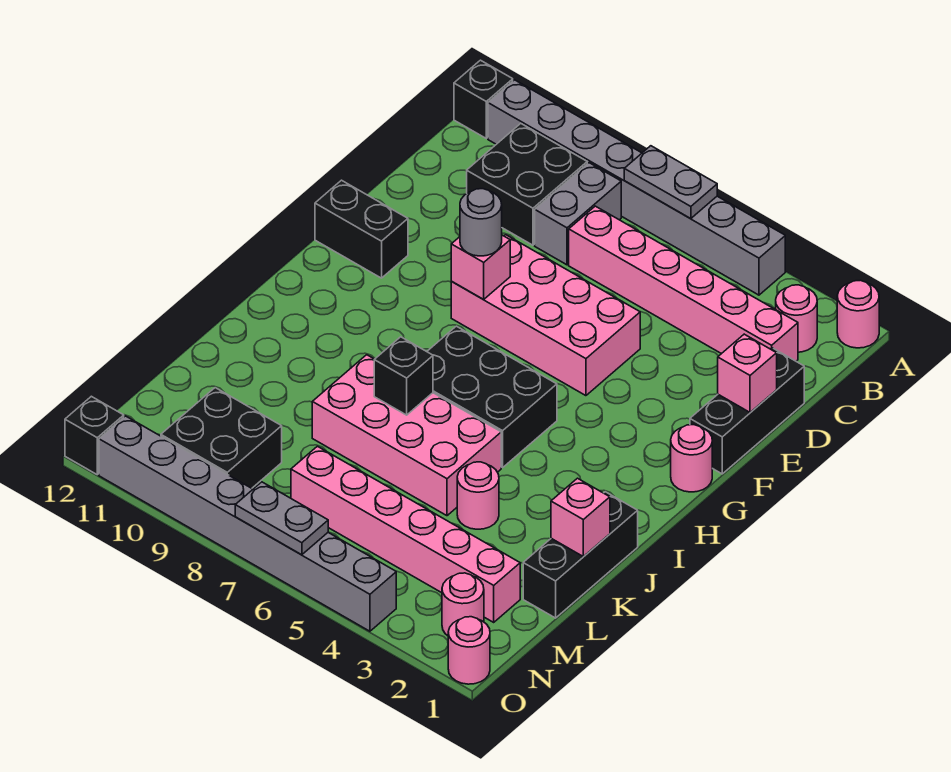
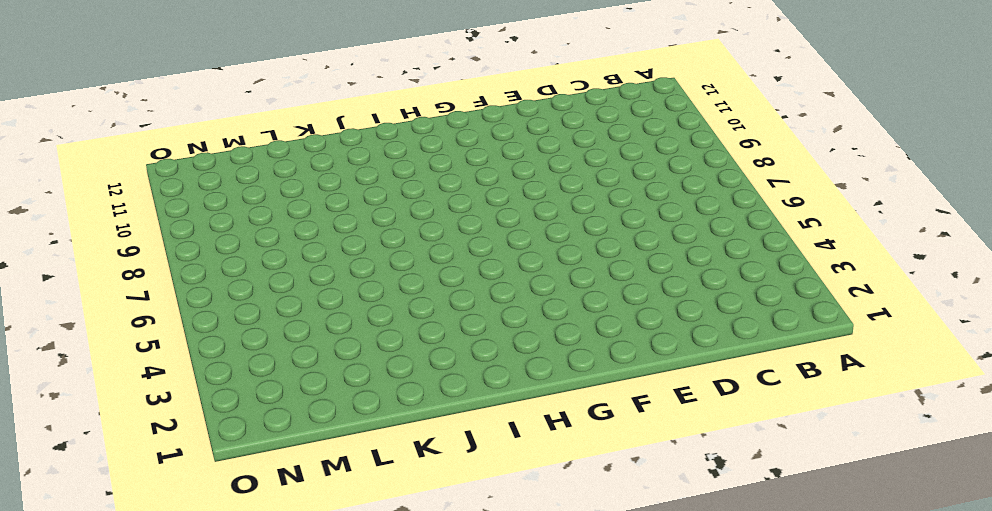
none -> pink round brick A1 level 1
none -> grey brick A4:A11 level 1
none -> black brick A12 level 1

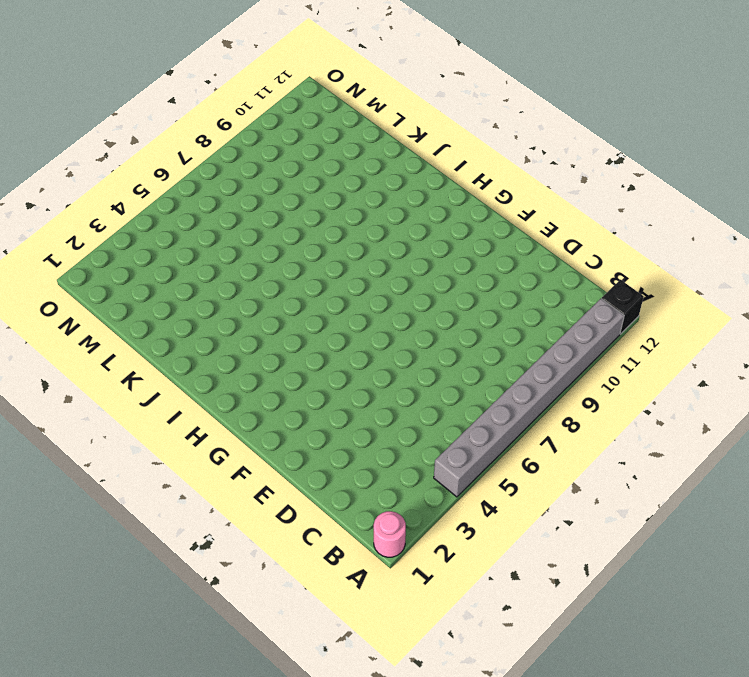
none -> pink round brick B2 level 1
none -> grey brick B8:C8 level 1
none -> black brick B9:C10 level 1

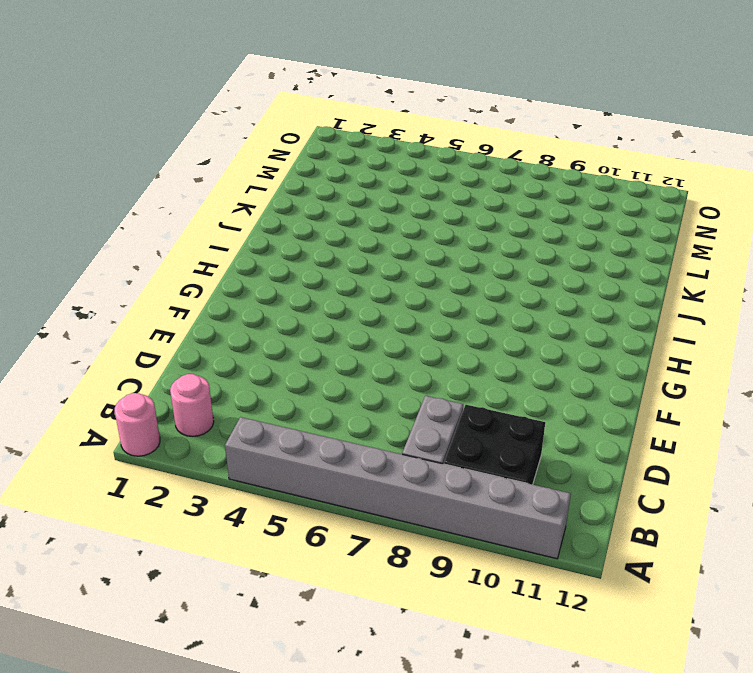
none -> black brick A12 level 1
none -> pink brick C2:C7 level 1
none -> black brick D1:F1 level 1

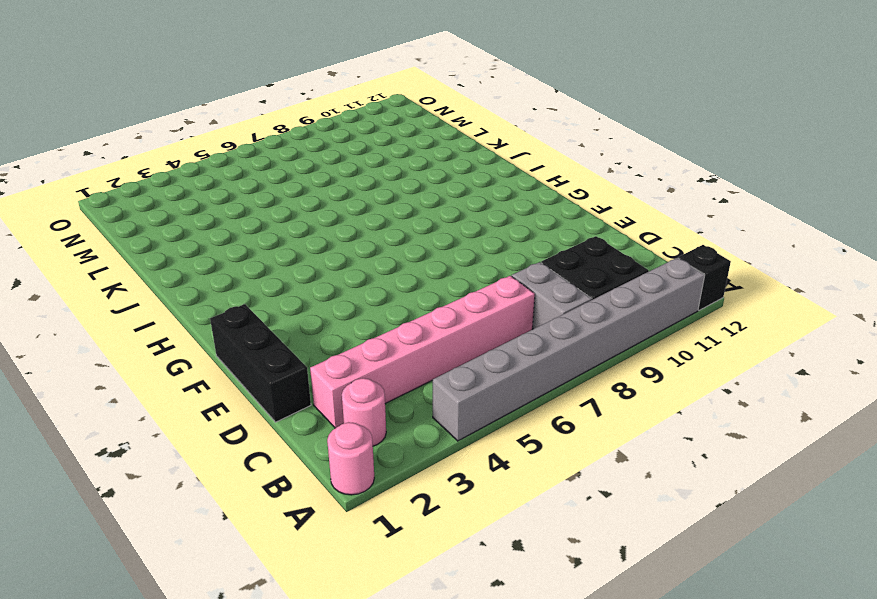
none -> pink brick E5:F8 level 1
none -> black brick F11:F12 level 1
none -> pink round brick G1 level 1

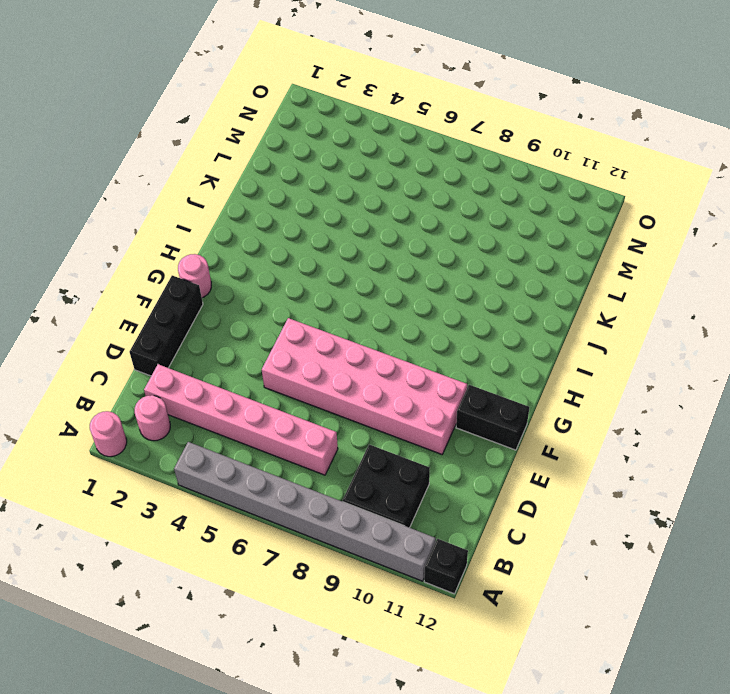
pink brick E5:F10 level 1 -> pink brick E5:F8 level 1
none -> grey brick B8:C8 level 1
none -> black brick H5:I7 level 1
none -> black brick J1:L1 level 1

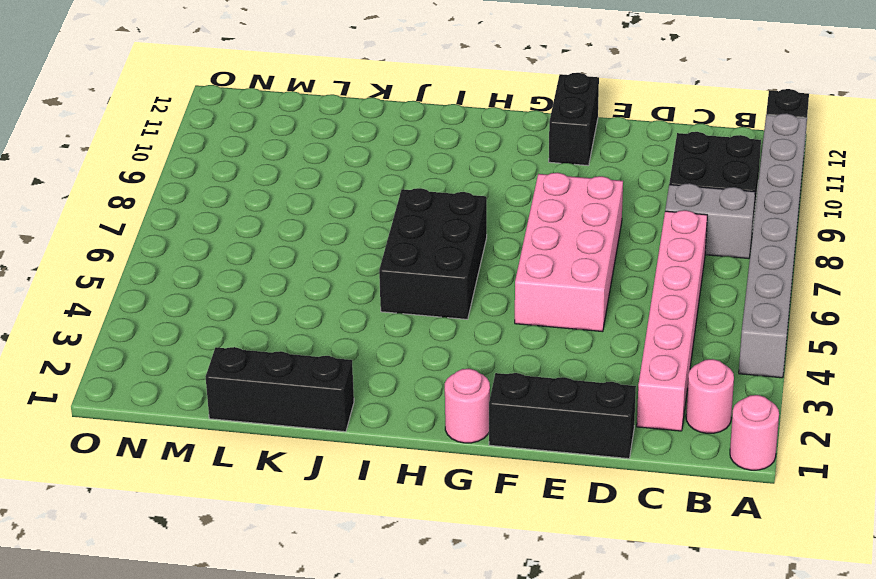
none -> pink brick J5:K8 level 1
none -> pink round brick K4 level 1
none -> pink brick M2:M7 level 1

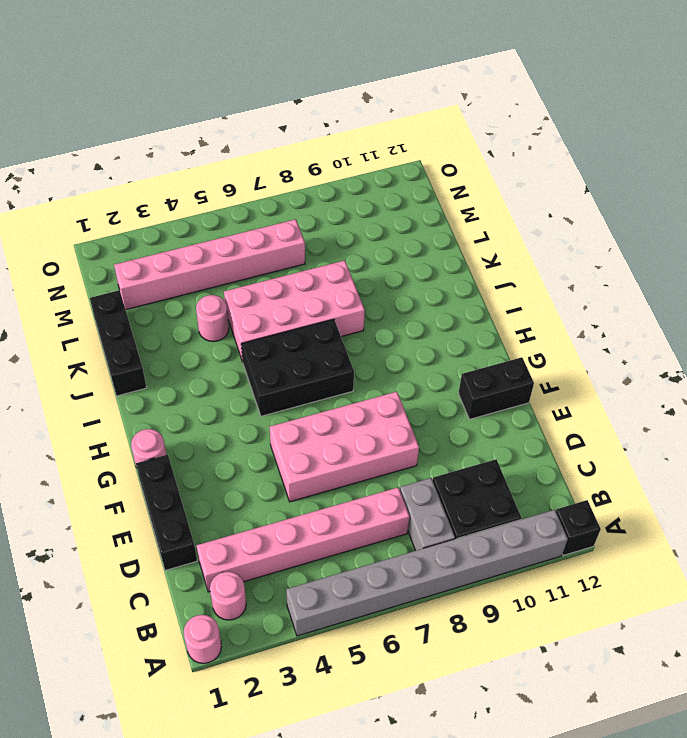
none -> black brick M9:N10 level 1
none -> pink round brick N2 level 1
none -> pink round brick O1 level 1

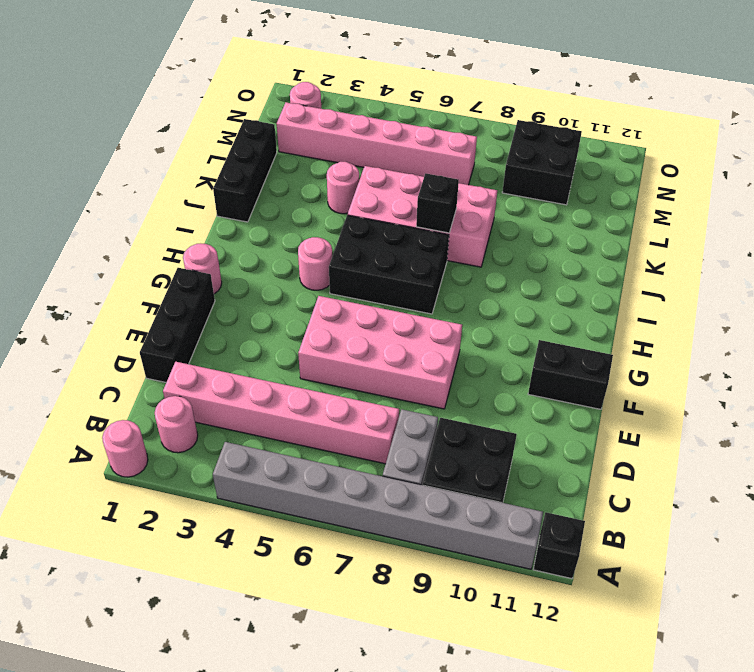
pink round brick H4 level 1 -> pink round brick O1 level 1
none -> grey brick O4:O11 level 1
none -> black brick O12 level 1
none -> grey plate A6:A7 level 2

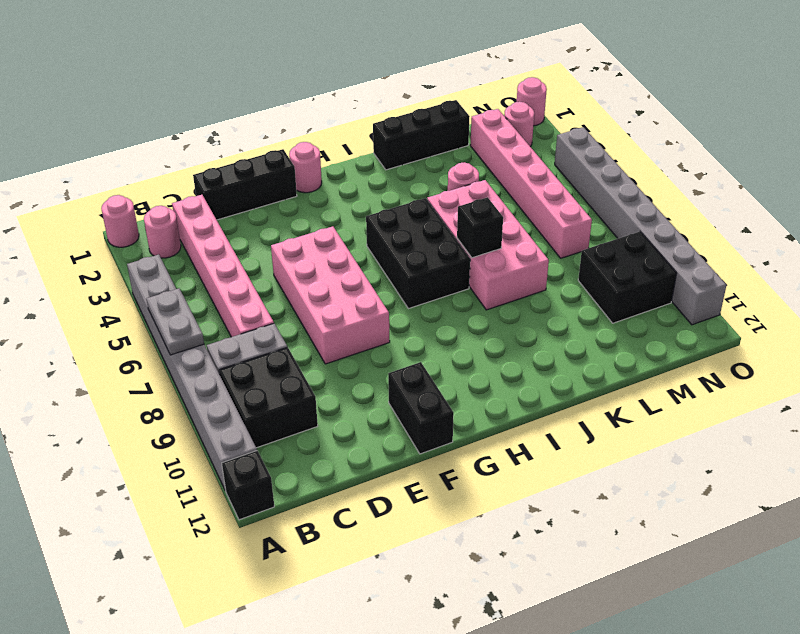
none -> black brick O12 level 1
none -> pink brick E1 level 2
none -> pink brick F8 level 2

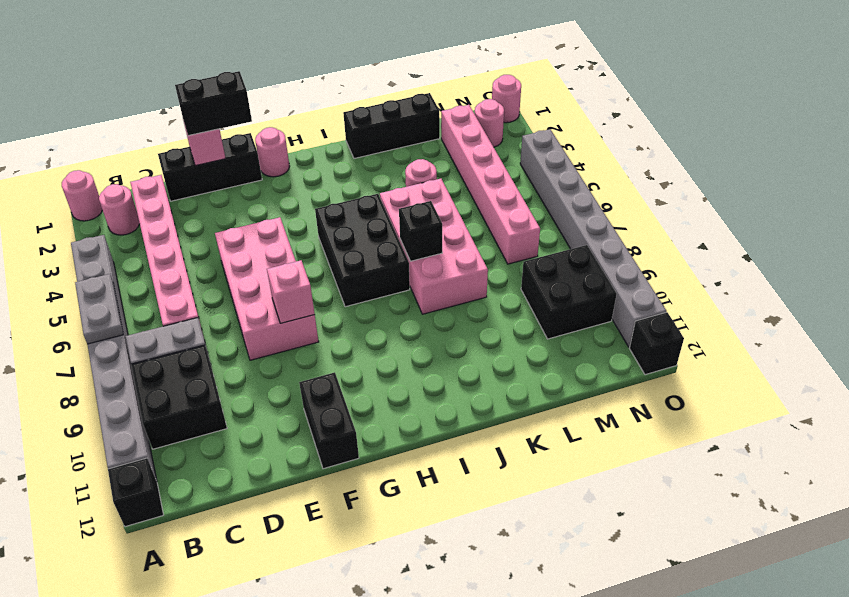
black brick E1:F1 level 3 -> none
none -> pink brick K1 level 2
none -> grey plate O6:O7 level 2
none -> grey round brick F8 level 3

